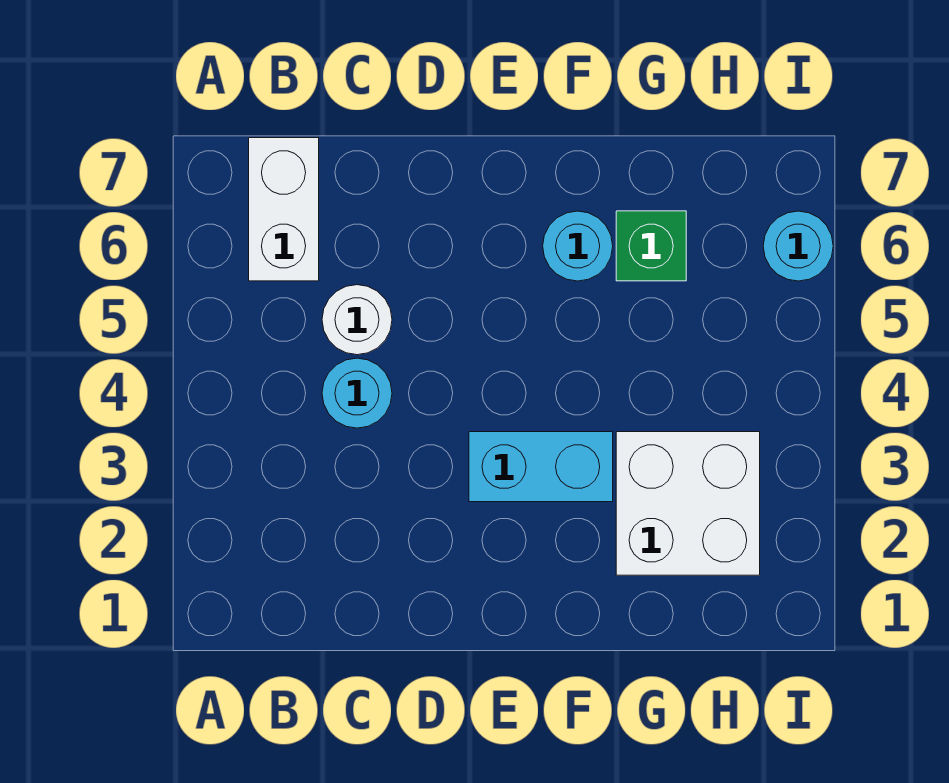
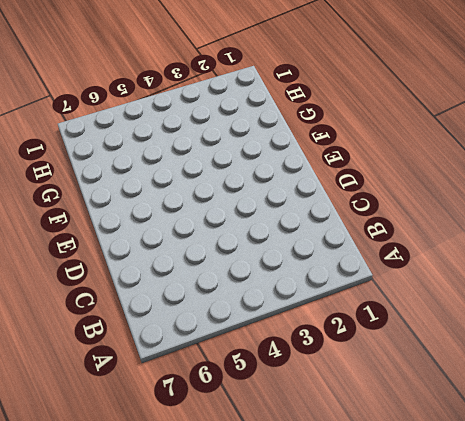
none -> white brick B6:B7 level 1
none -> cyan round brick C4 level 1

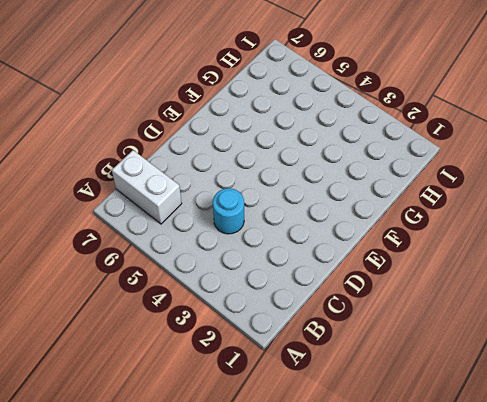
none -> white round brick C5 level 1
none -> cyan brick E3:F3 level 1

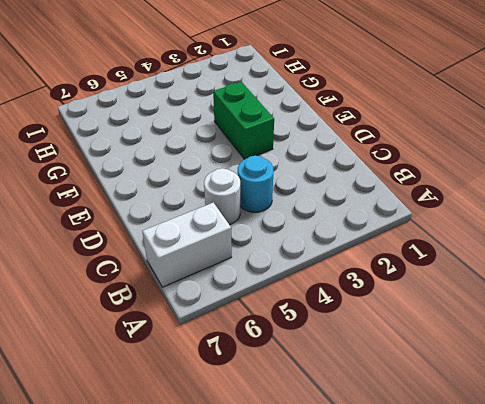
green brick E3:F3 level 1 -> cyan brick E3:F3 level 1
none -> cyan round brick F6 level 1
none -> white brick G2:H3 level 1

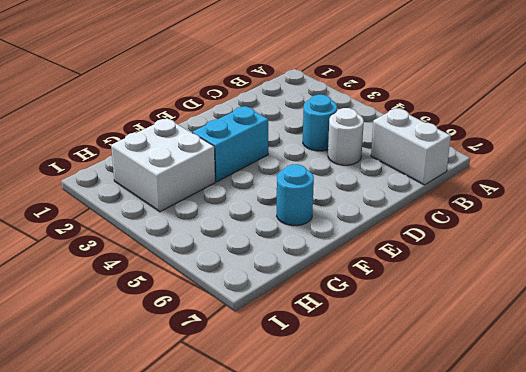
none -> green brick G6 level 1
none -> cyan round brick I6 level 1

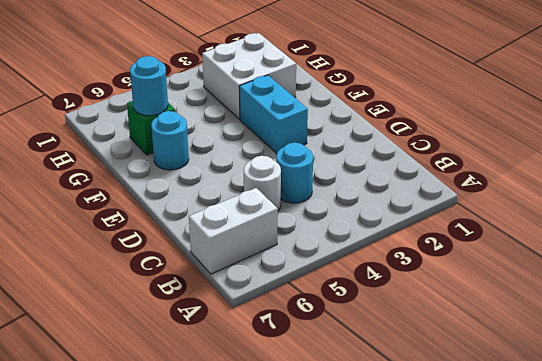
cyan round brick G6 level 2 -> cyan round brick I6 level 1

